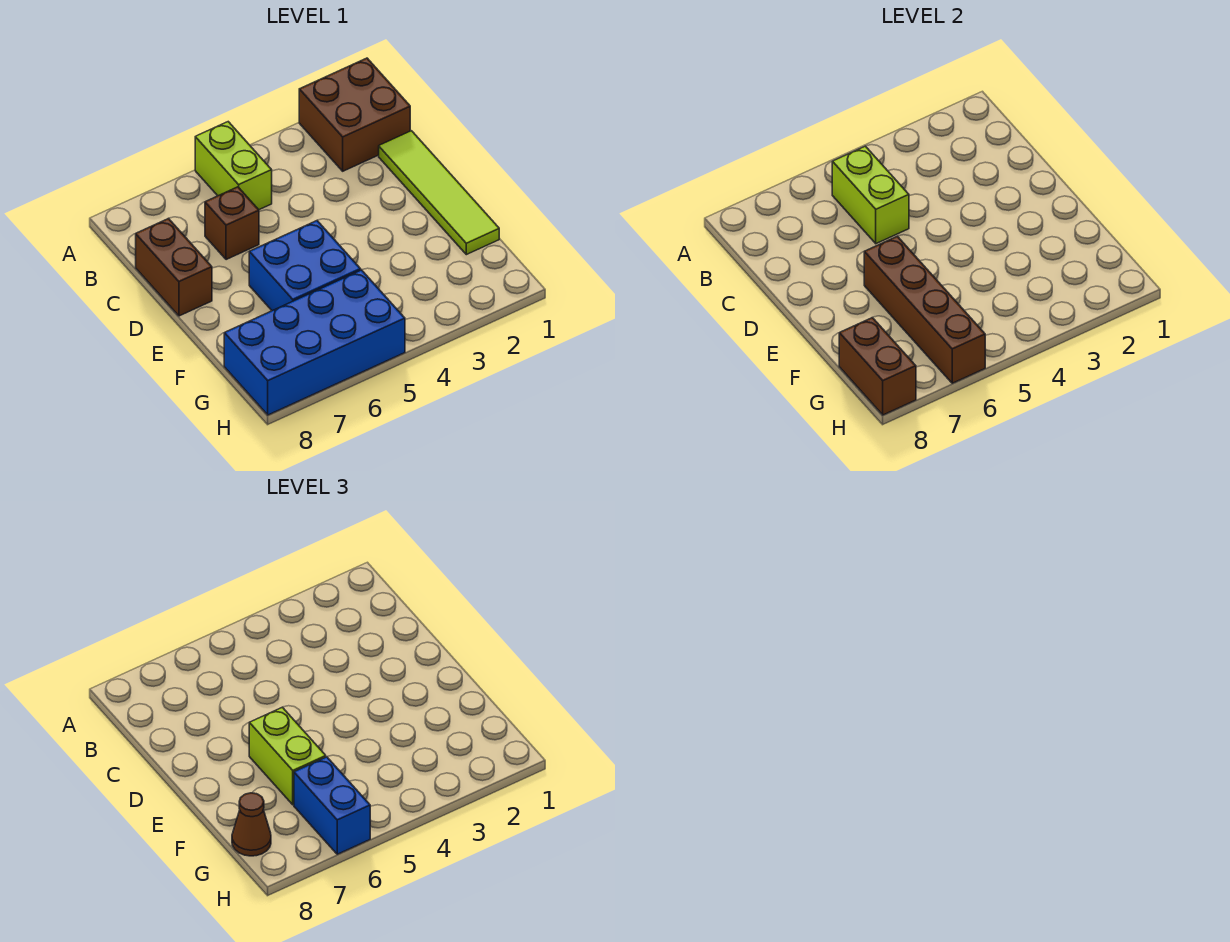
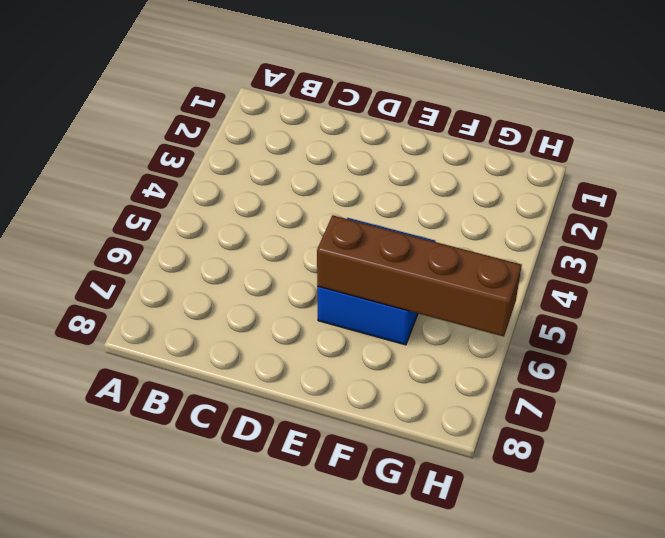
none -> brown brick A1:B2 level 1
none -> lime brick A5:B5 level 1
none -> lime tile C1:F1 level 1

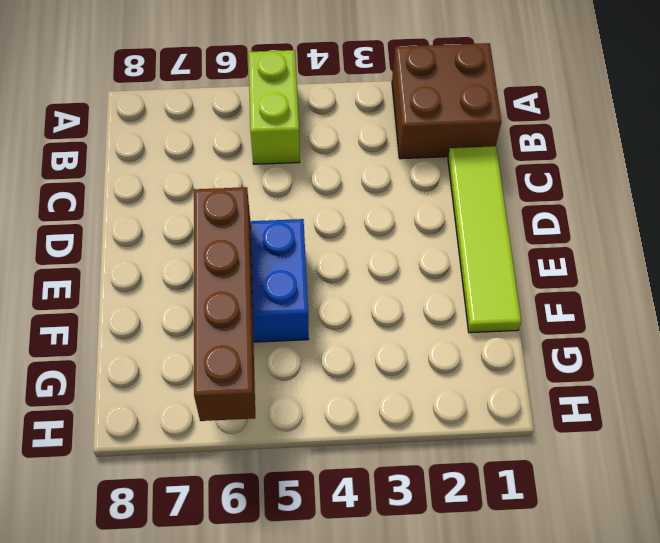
none -> brown brick C6 level 1
none -> brown brick C8:D8 level 1
none -> blue brick G5:H8 level 1

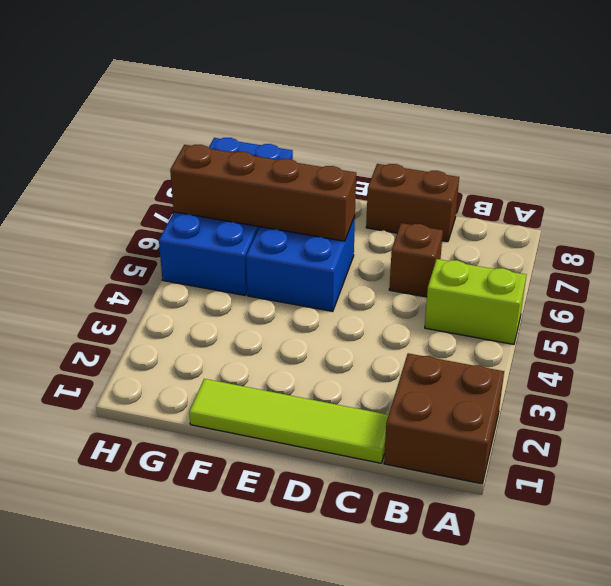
none -> lime brick B5:C5 level 2
none -> brown brick G8:H8 level 2
none -> lime brick E6:F6 level 3

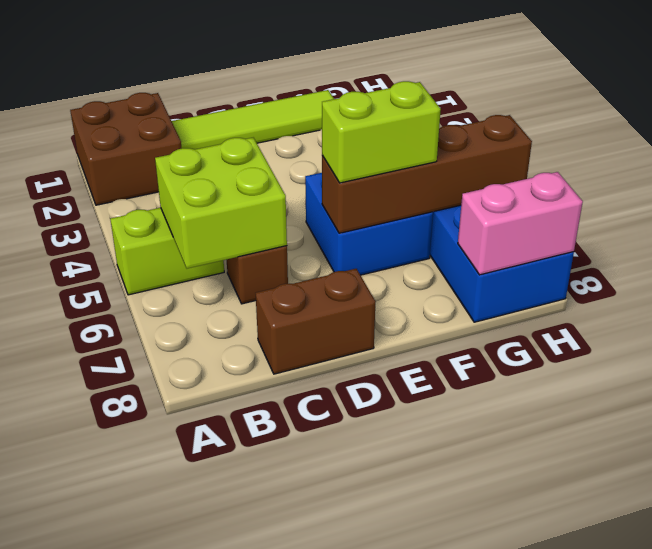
lime brick B5:C6 level 2 -> lime brick B5:C5 level 2
pink brick G8:H8 level 2 -> brown brick G8:H8 level 2
none -> blue brick G6:H6 level 3
none -> brown cone G8 level 3

